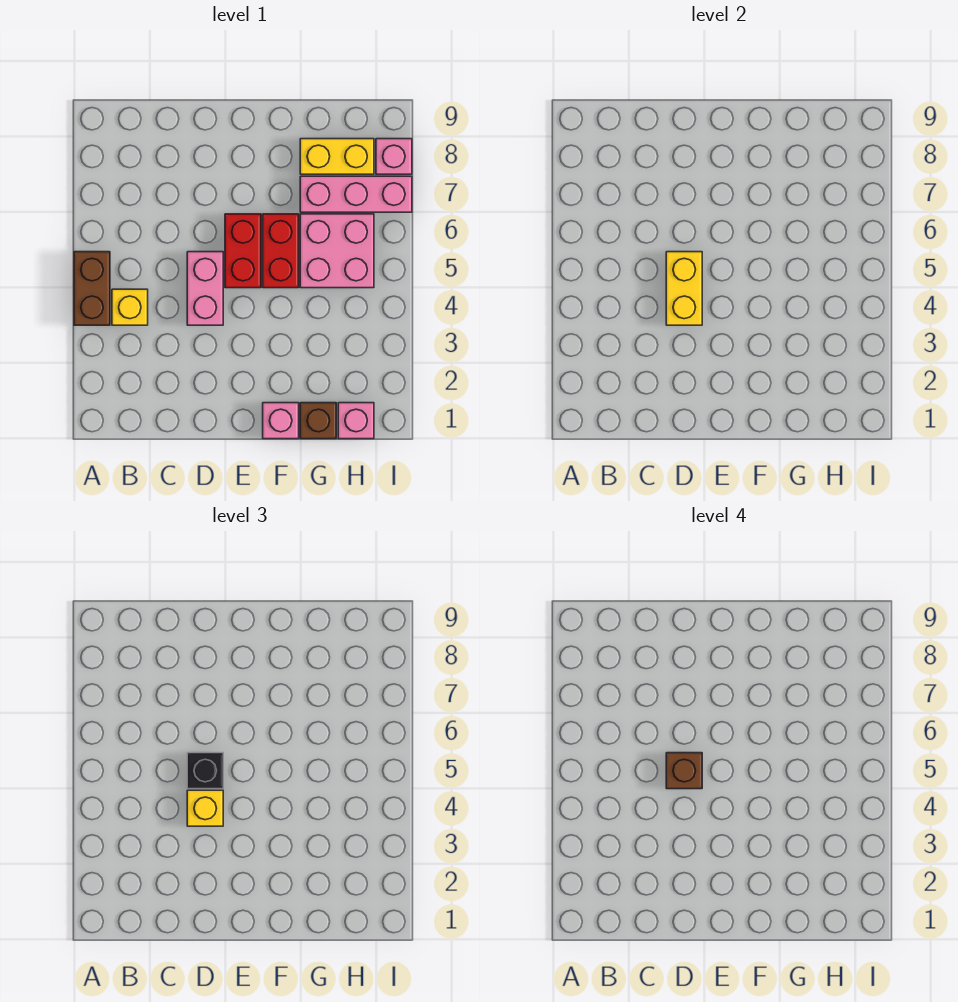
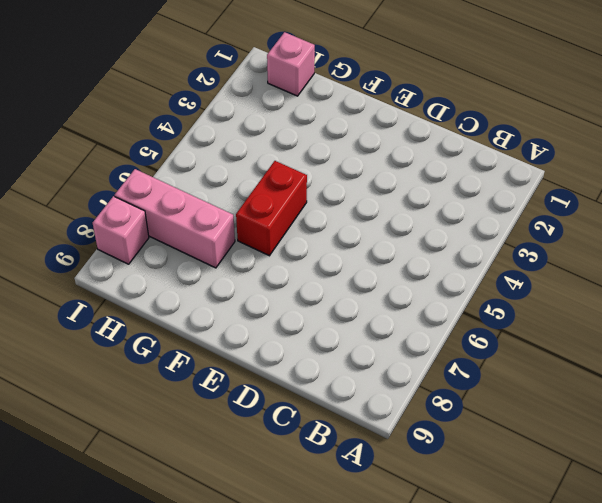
none -> brown brick A4:A5 level 1
none -> yellow brick B4 level 1
none -> pink brick D4:D5 level 1

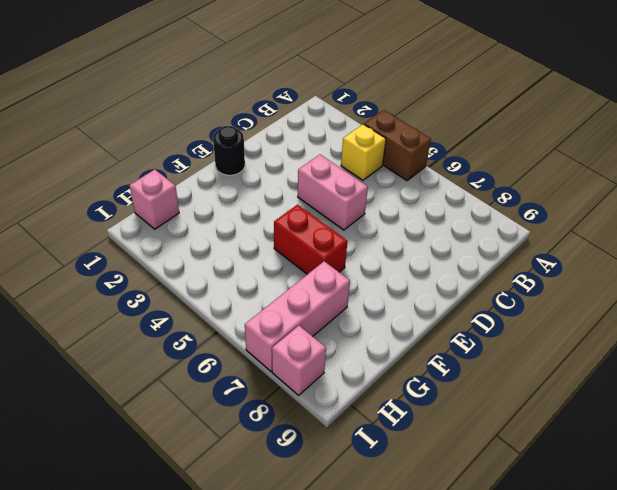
black round brick E1 level 1 -> none
none -> red brick E5:E6 level 1
none -> pink brick F1 level 1
none -> brown brick G1 level 1

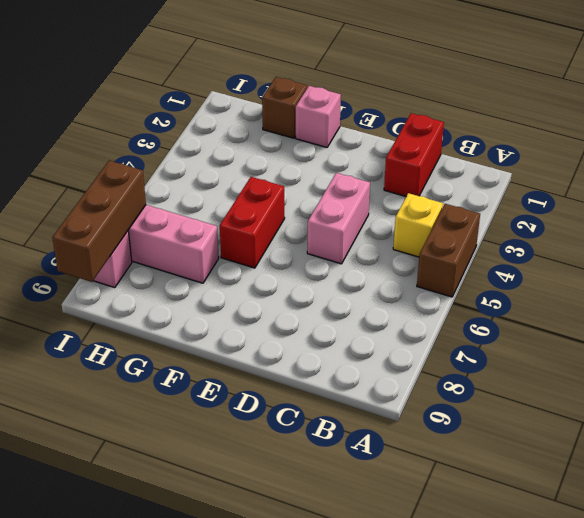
red brick C1:C2 level 1 -> red brick E5:E6 level 1
brown brick I7:I9 level 2 -> none
none -> pink brick G5:H6 level 1
none -> yellow brick G8:H8 level 1
none -> pink brick H1 level 1

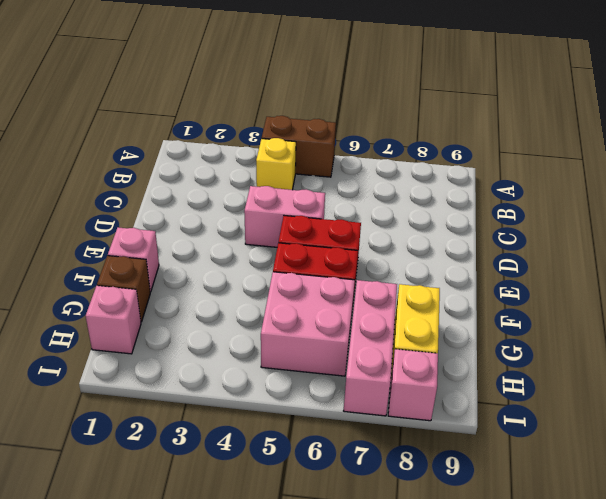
none -> yellow brick D4:D5 level 2
none -> yellow brick D4 level 3
none -> black brick D5 level 3

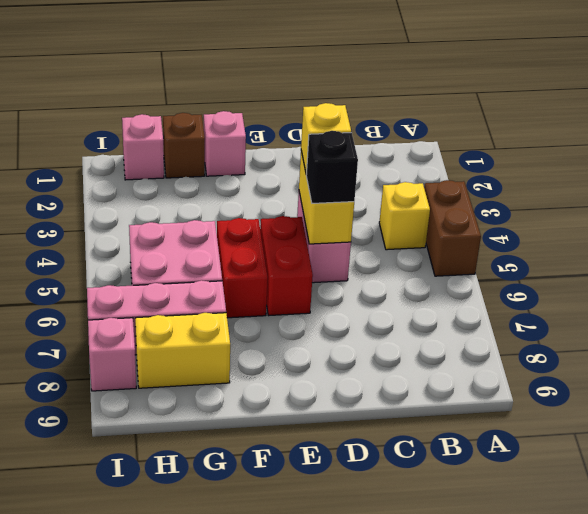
none -> brown brick D5 level 4

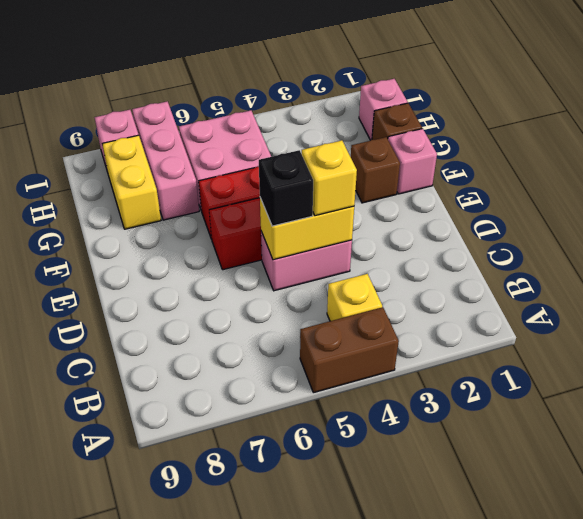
brown brick F2 level 1 -> brown brick D5 level 4

